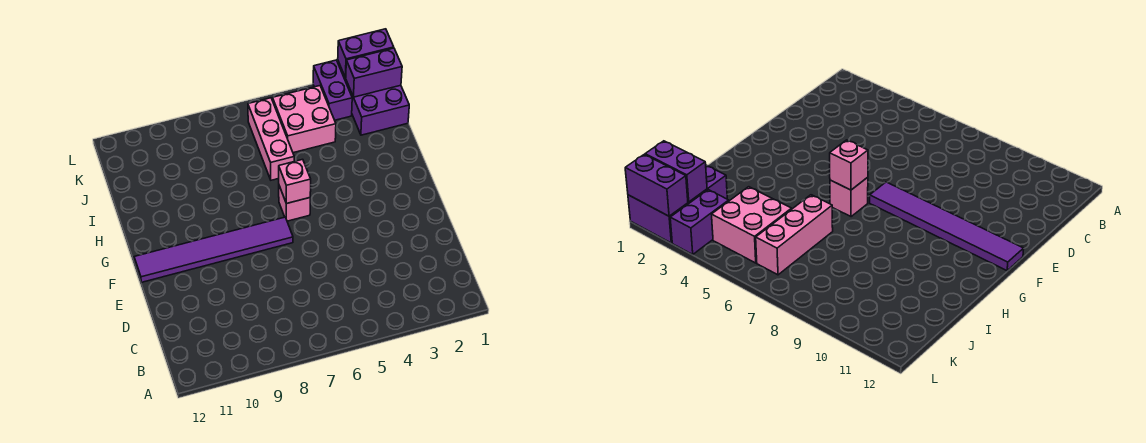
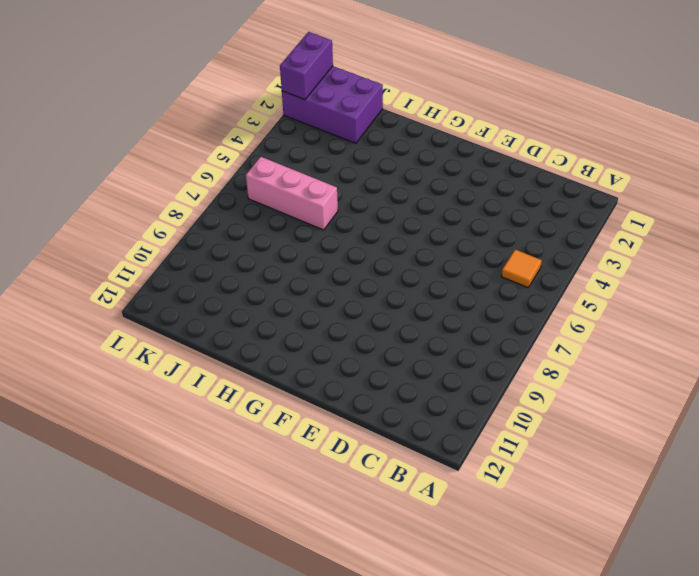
orange tile B5 level 1 -> none
none -> purple tile F7:F12 level 1
none -> pink brick G6 level 1

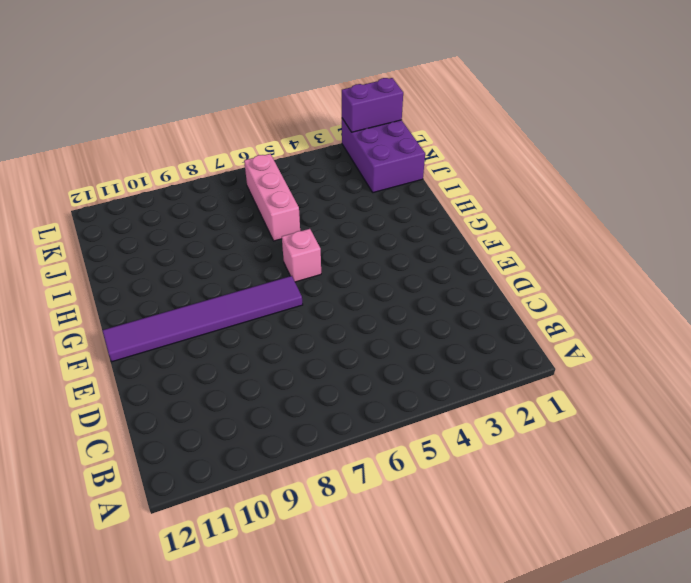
none -> pink brick J4:K5 level 1
none -> purple brick K3:L3 level 1

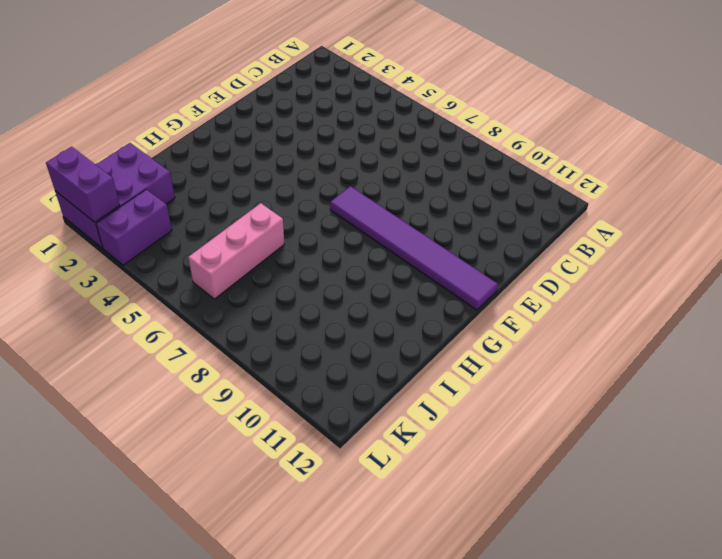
none -> pink brick G6 level 1
none -> pink brick J4:K5 level 1

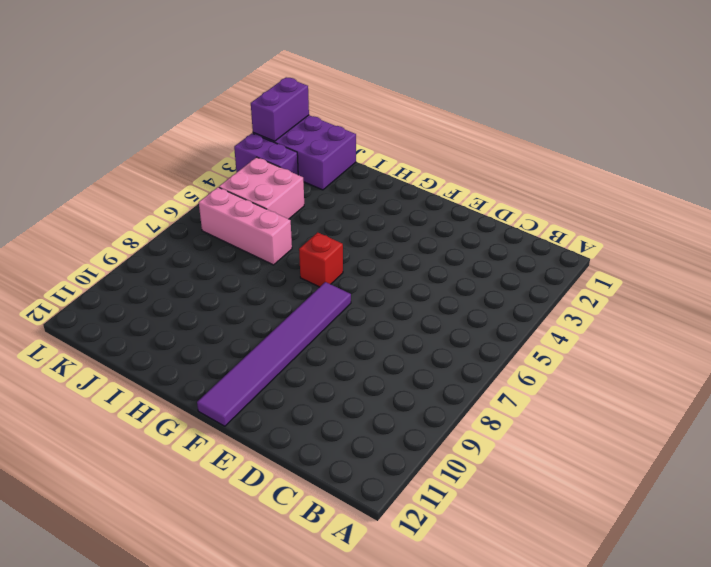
red brick G6 level 1 -> pink brick G6 level 1
none -> pink brick G6 level 2
none -> purple brick K1:K2 level 2

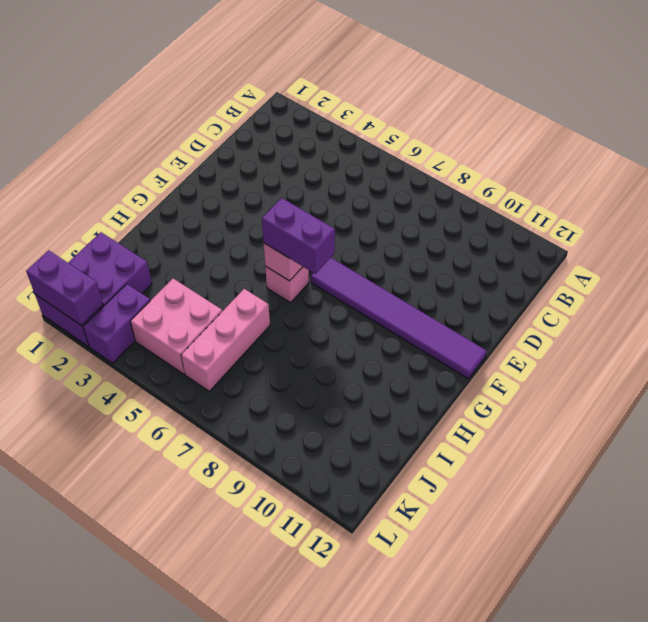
purple brick G6:G7 level 3 -> purple brick K1:K2 level 2

